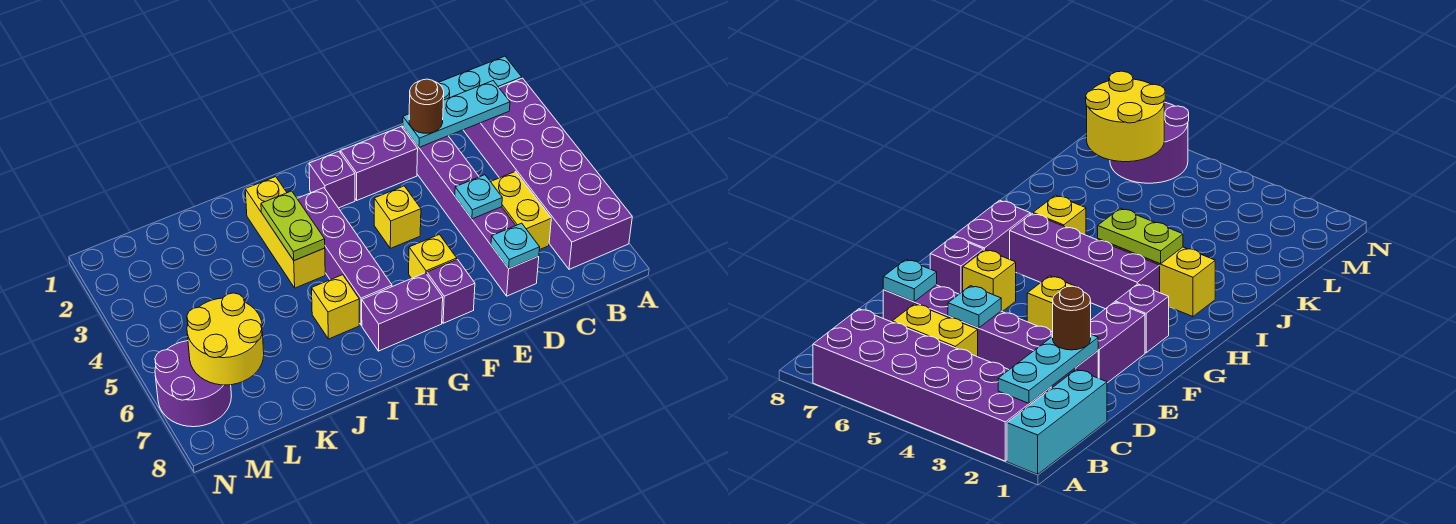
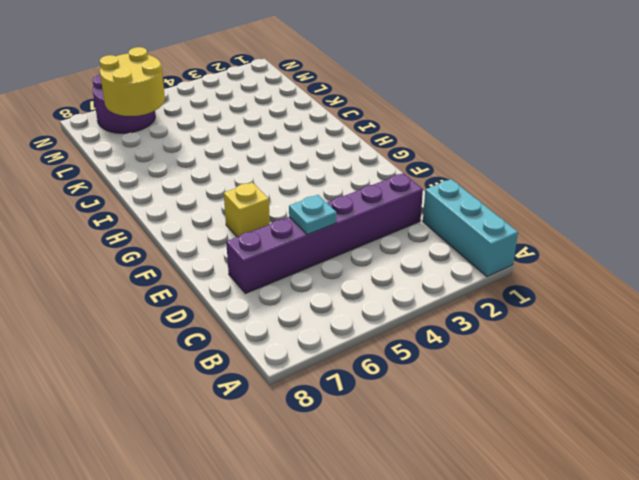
none -> purple brick A2:B7 level 1
none -> yellow brick C5:C6 level 1
none -> purple brick E2:F2 level 1

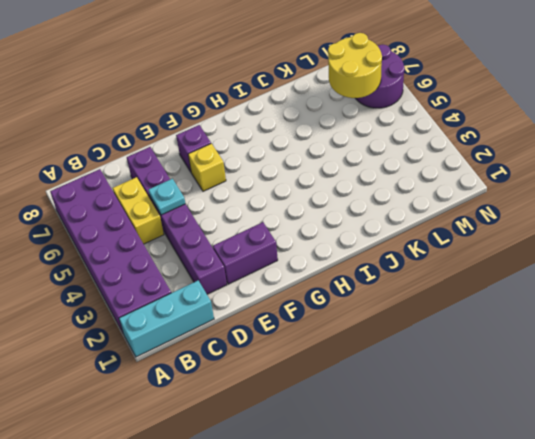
none -> yellow brick F4 level 1
none -> purple brick G2 level 1
none -> purple brick G7:H7 level 1

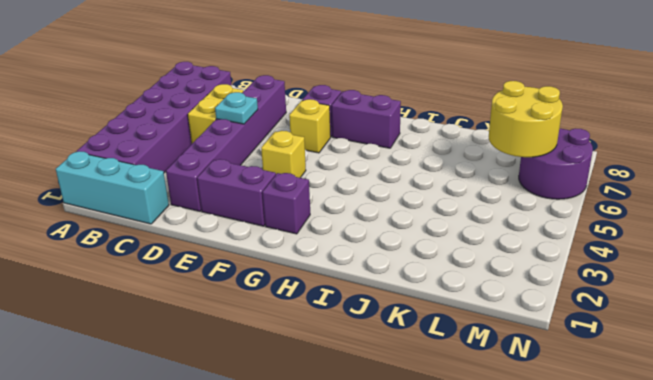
none -> purple brick H3:H6 level 1
none -> yellow brick I2:I4 level 1
none -> yellow brick I6 level 1

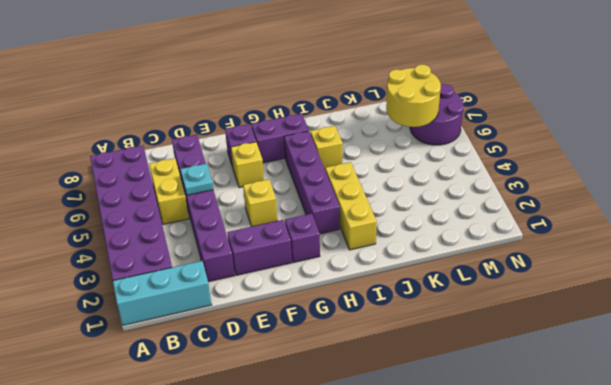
none -> cyan plate B2:D2 level 2
none -> cyan plate D7 level 2
none -> lime plate I3:I4 level 2

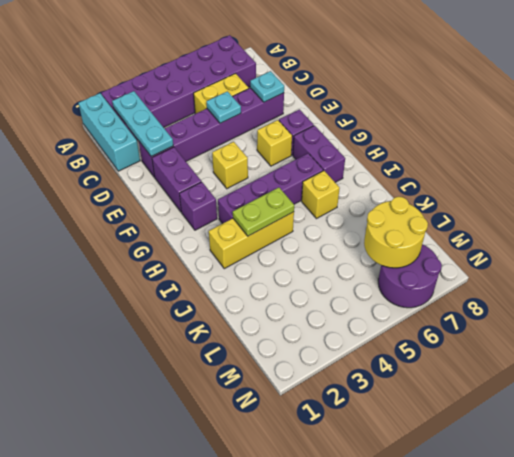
none -> brown round brick D2 level 3

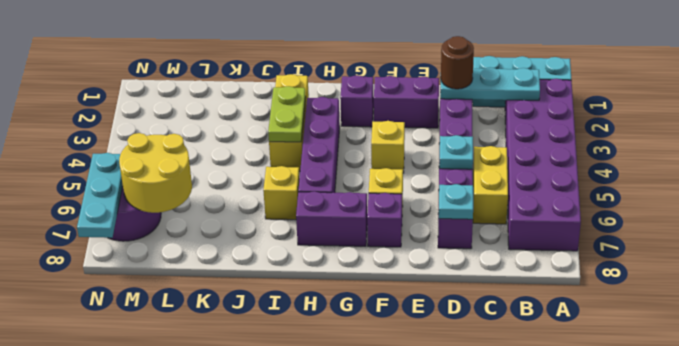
cyan plate N6:N8 level 2 -> none

